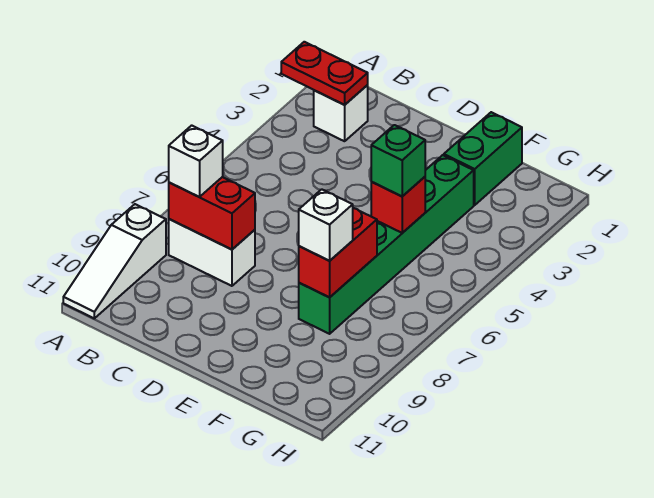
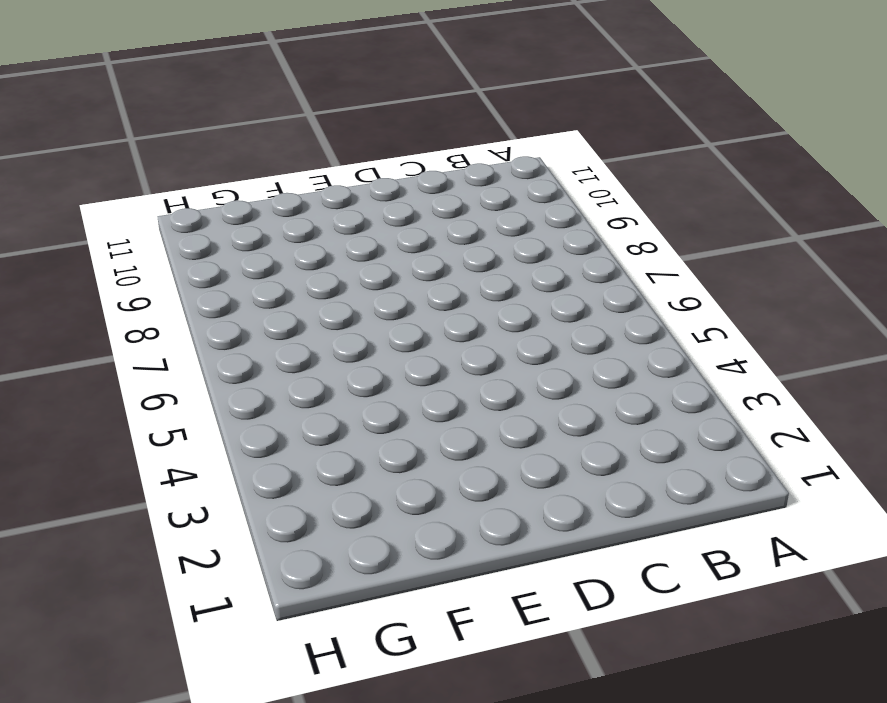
none -> white slope A9:A11 level 1 top 9
none -> white brick B2 level 1
none -> white brick B8:C8 level 1

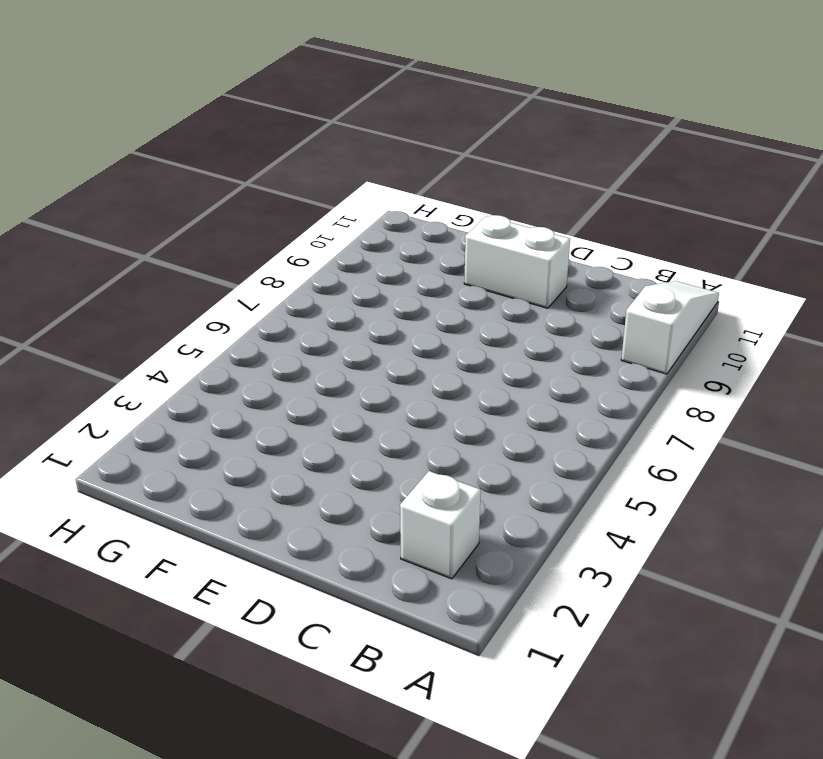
white brick D10:E10 level 1 -> white brick B8:C8 level 1
none -> green brick F1:F2 level 1
none -> green brick F3:F8 level 1
none -> red plate A2:B2 level 2

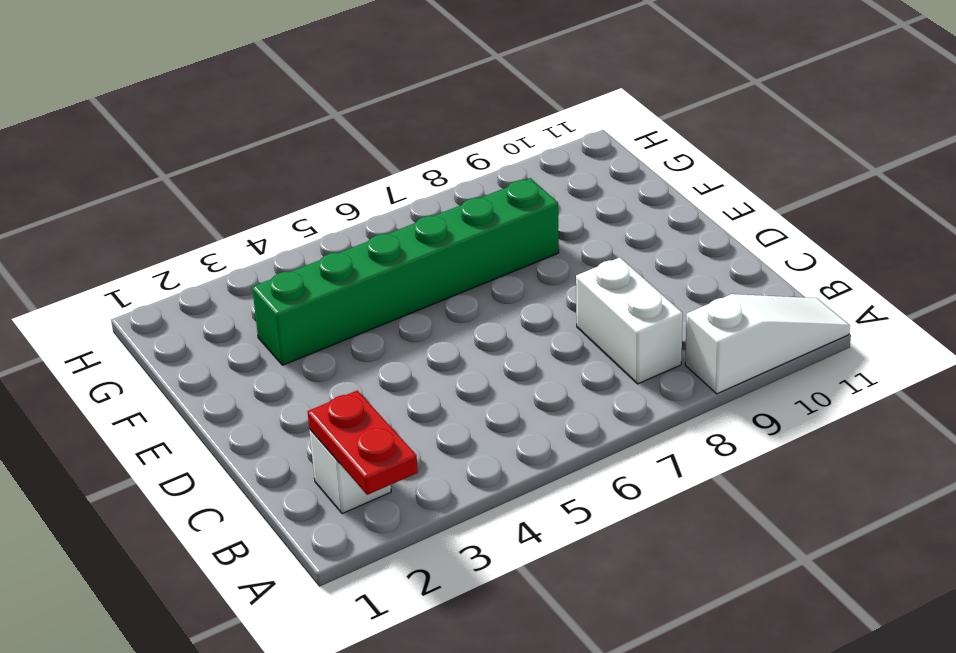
none -> green brick F1:F2 level 1
none -> red brick B8:C8 level 2
none -> red brick F5 level 2

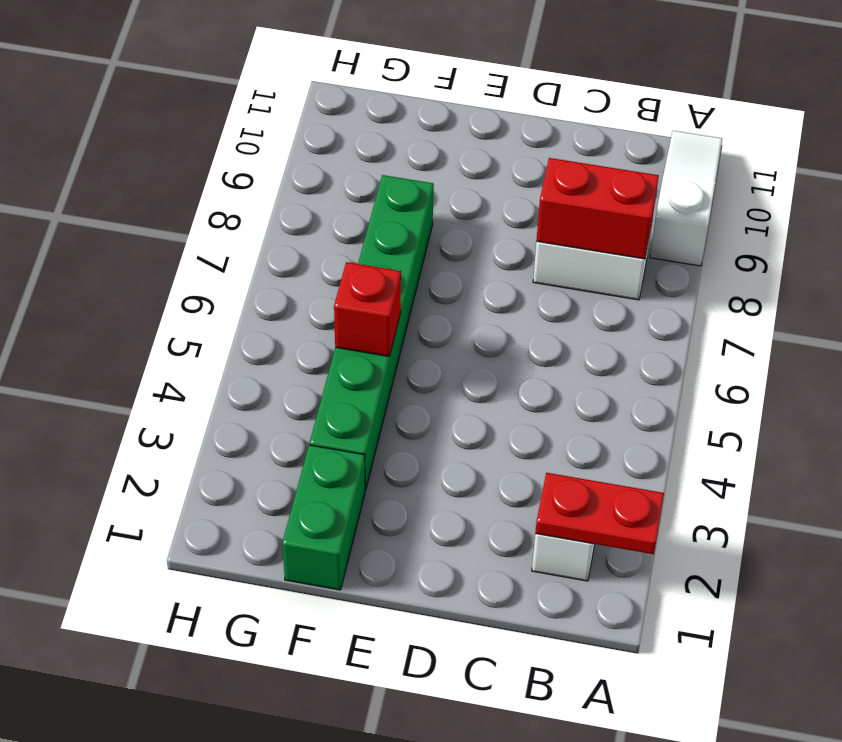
none -> red brick F7:F8 level 2
none -> white brick B8 level 3
none -> green brick F5 level 3

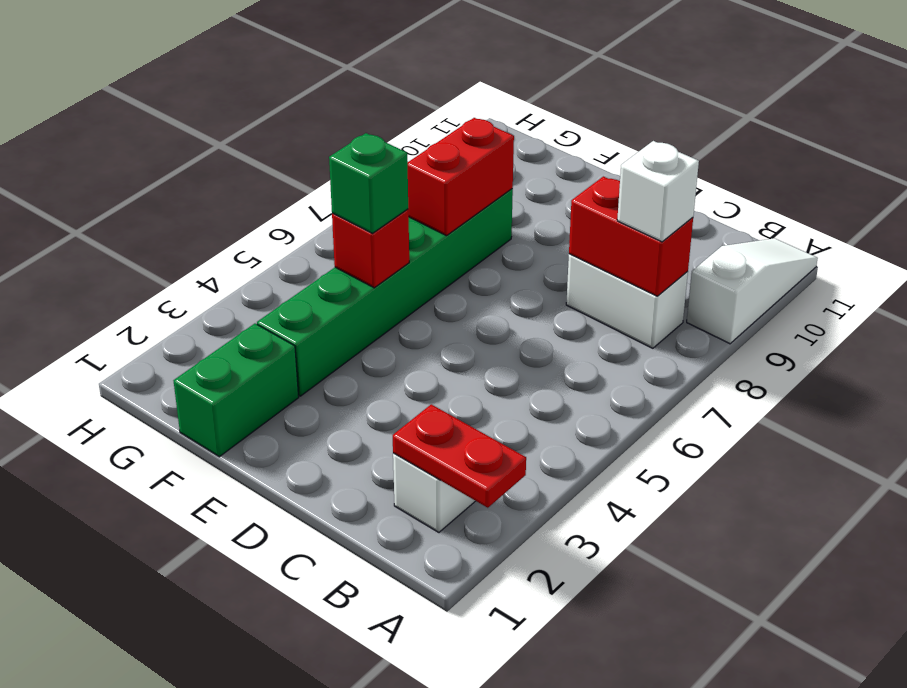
none -> white brick F8 level 3

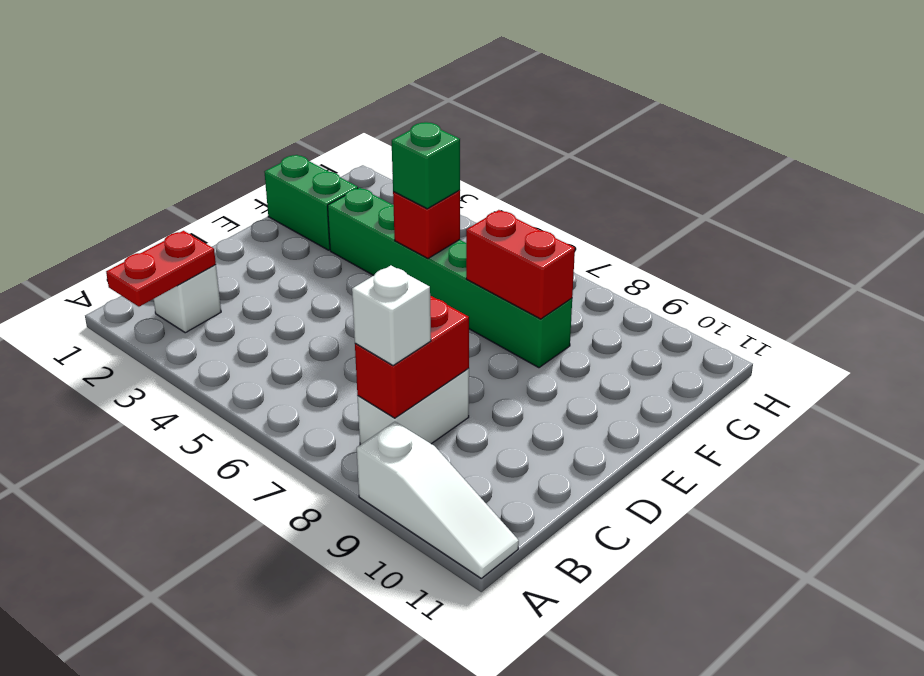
none -> white brick F8 level 3

